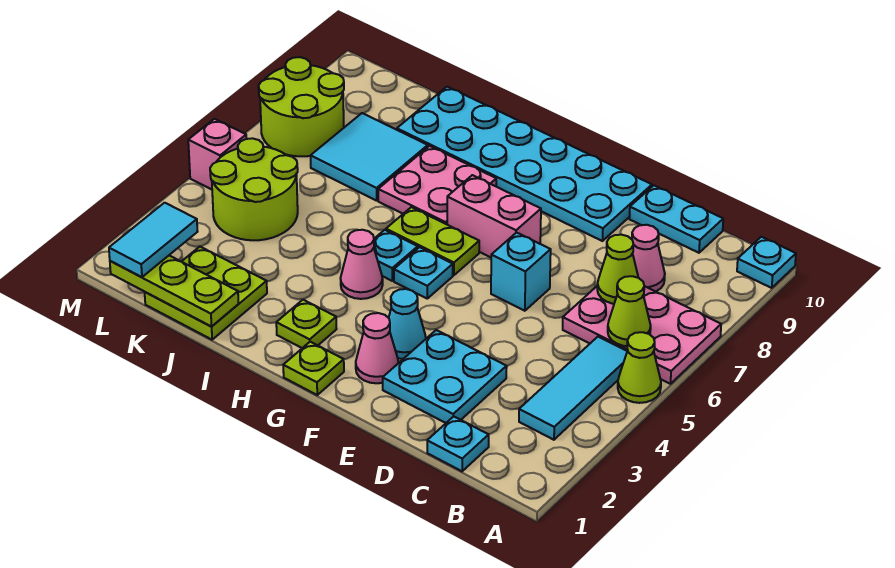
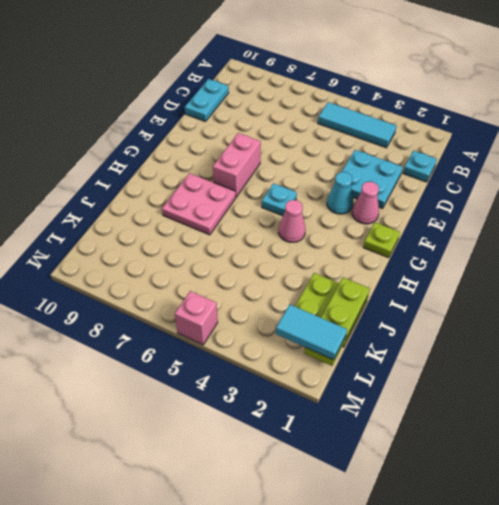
none -> lime cone A5 level 1
none -> pink plate A6:C7 level 1
none -> cyan plate A10 level 1

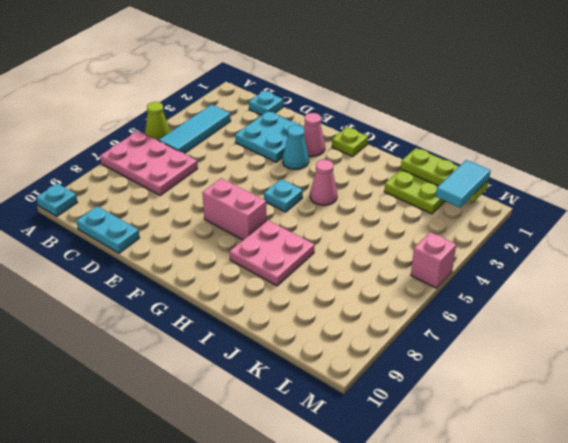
none -> pink cone C8 level 1
none -> cyan brick E6 level 1
none -> cyan plate E9:J10 level 1

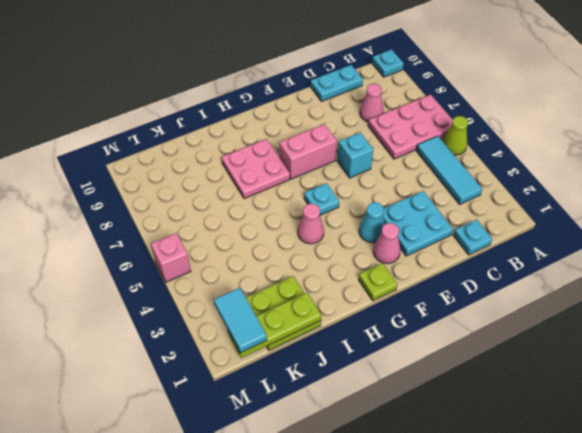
none -> cyan plate E9:J10 level 1
none -> lime plate G6:H6 level 1
none -> lime plate H2 level 1

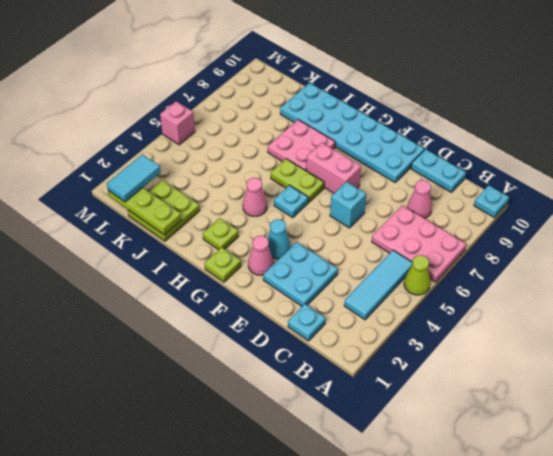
none -> cyan plate H5 level 1
none -> cyan tile J7:K8 level 1
none -> lime round brick K4:L5 level 1

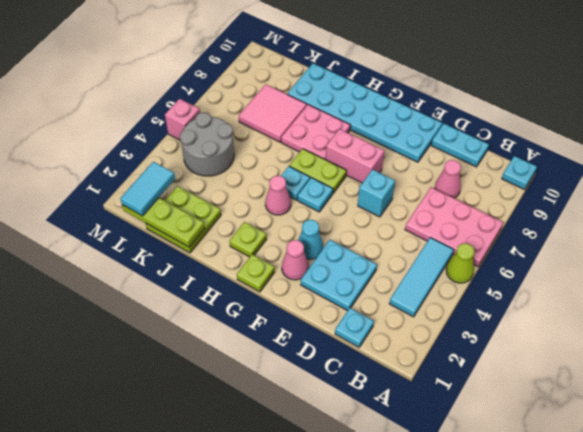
pink tile J7:K8 level 1 -> cyan tile J7:K8 level 1
grey round brick K4:L5 level 1 -> lime round brick K4:L5 level 1
none -> lime round brick L7:M8 level 1
none -> lime cone B6 level 2
none -> lime cone C7 level 2

